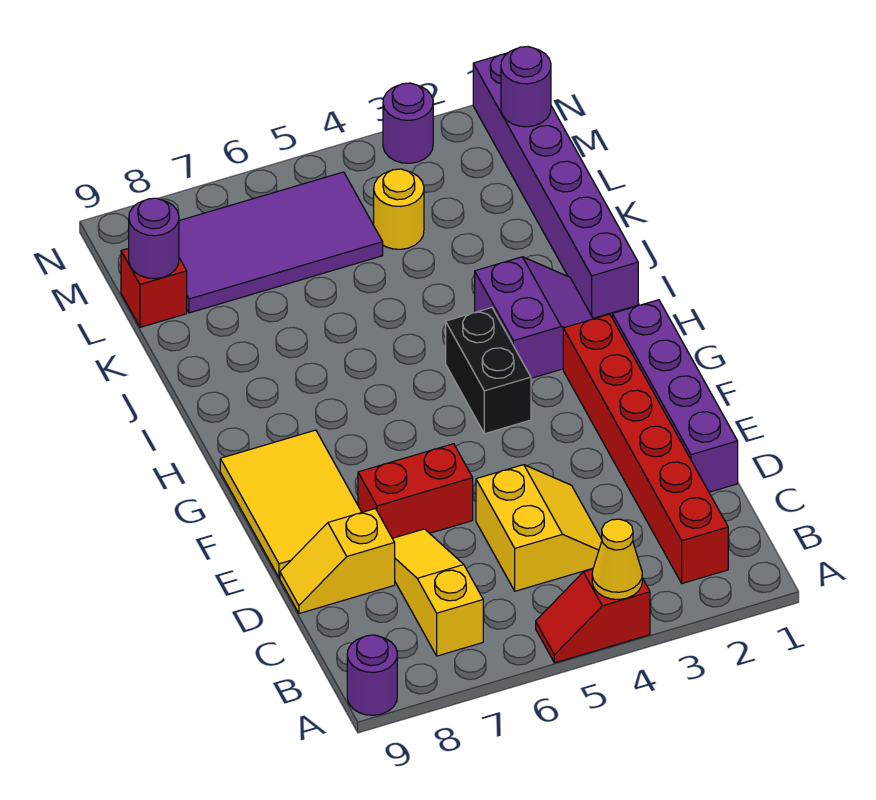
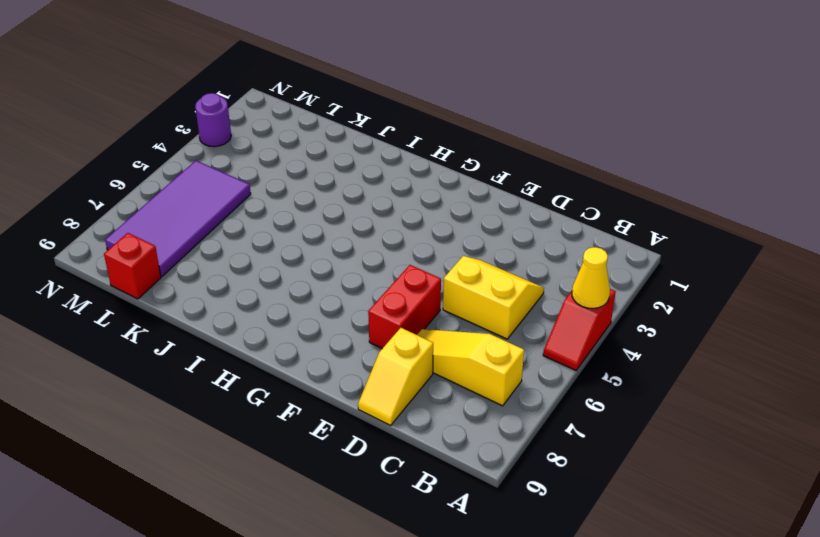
none -> purple round brick A9 level 1
none -> red brick B2:G2 level 1
none -> purple brick D1:G1 level 1

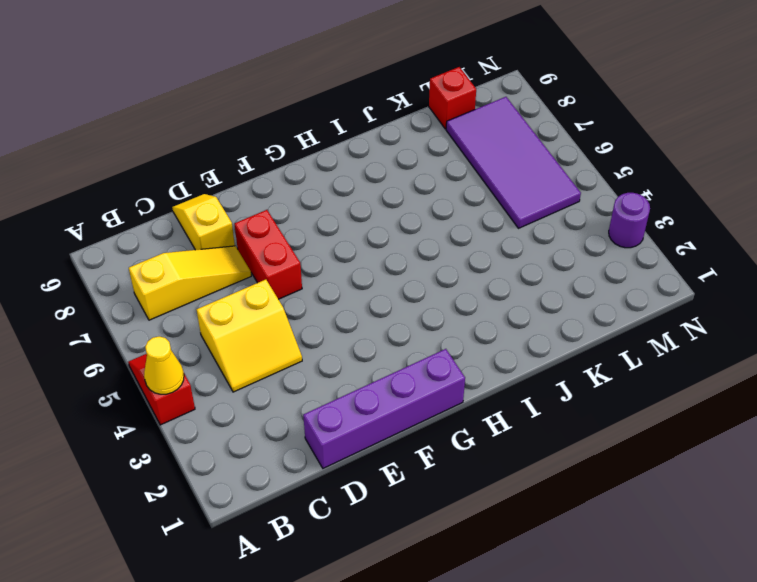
none -> purple round brick A9 level 1
none -> red brick B2:G2 level 1
none -> yellow tile E8:G9 level 1

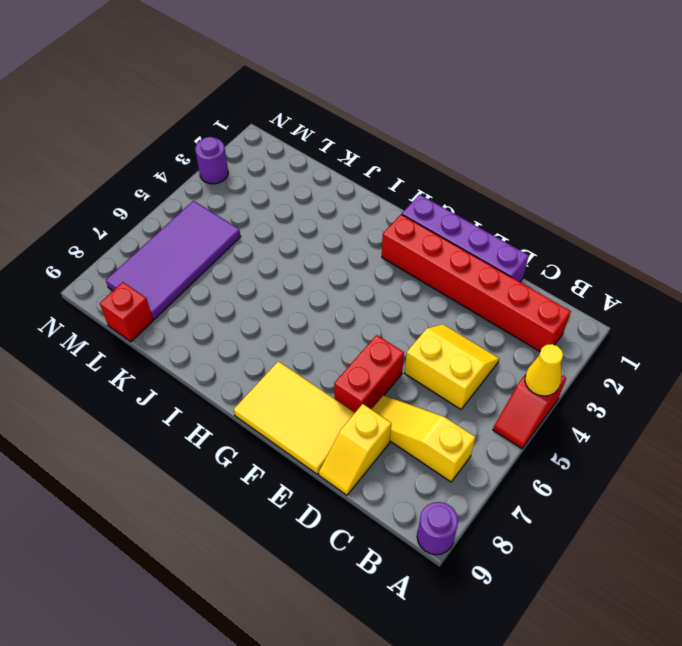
none -> black brick G4:H4 level 1
none -> purple slope H2:I3 level 1 top 3
none -> purple brick I1:N1 level 1

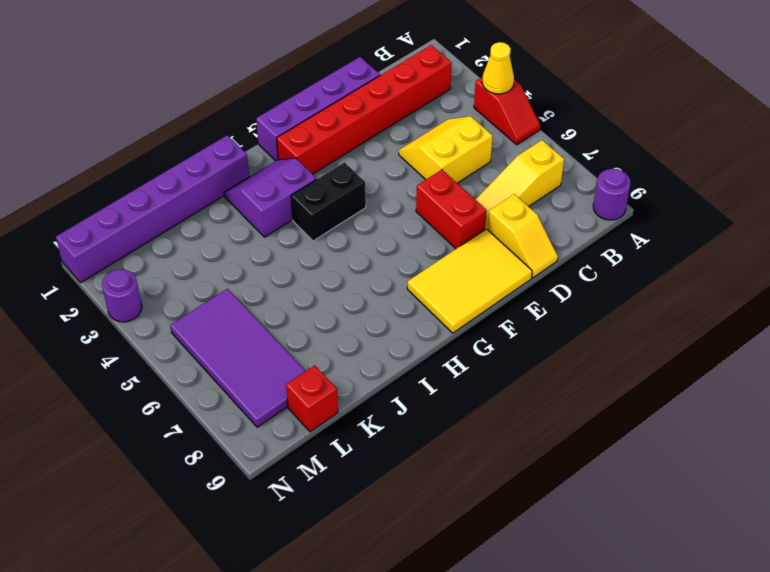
none -> yellow round brick L4 level 1
none -> purple round brick L9 level 2
none -> purple round brick M1 level 2

